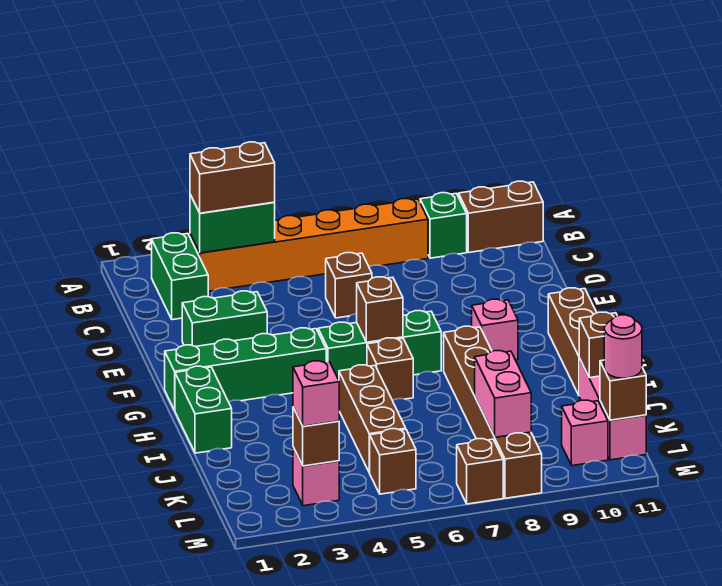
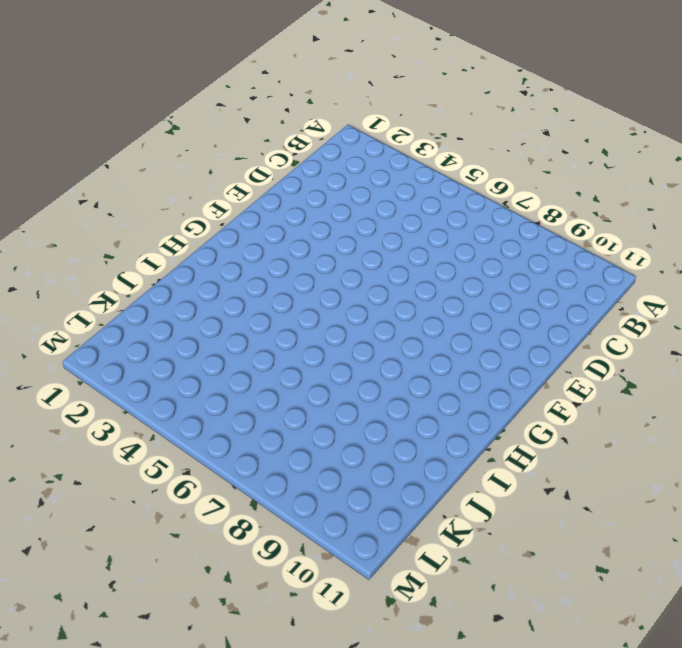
none -> green brick B2:C2 level 1
none -> orange brick B3:B8 level 1
none -> green brick B9 level 1

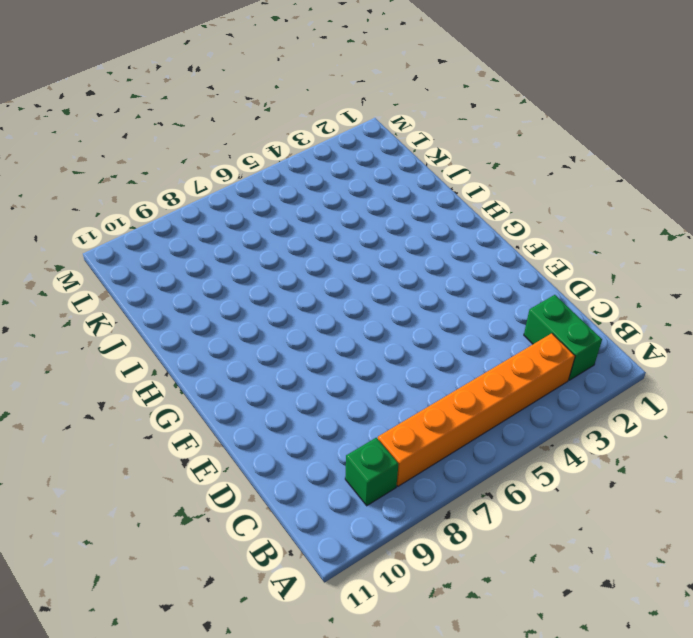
none -> brown brick B10:B11 level 1
none -> brown brick D6 level 1
none -> green brick E2:E3 level 1

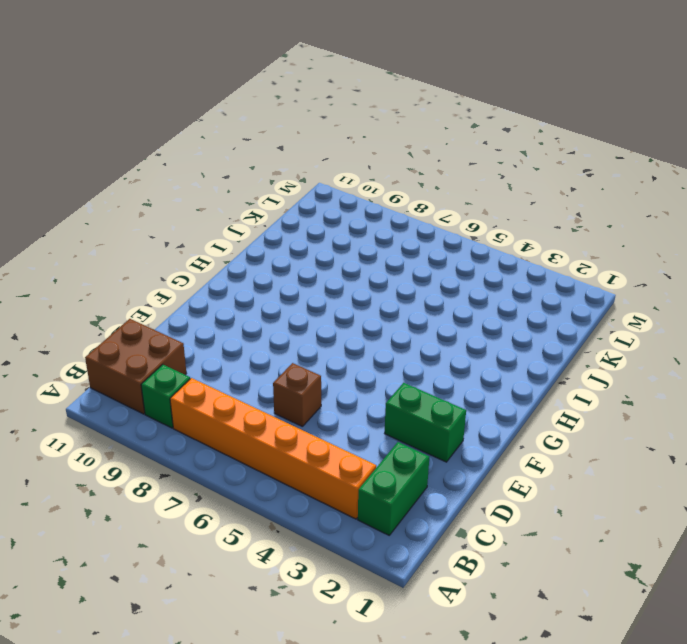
brown brick B10:C11 level 1 -> brown brick B10:B11 level 1
none -> green brick G1:G4 level 1
none -> green brick G5:G7 level 1
none -> pink brick G9 level 1

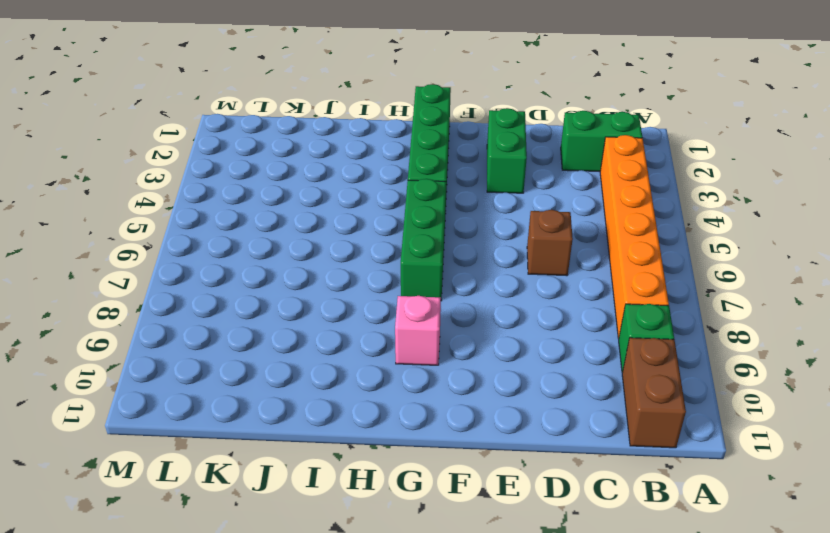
none -> brown brick G11:I11 level 1
none -> green brick H1:I1 level 1
none -> brown brick H6 level 1

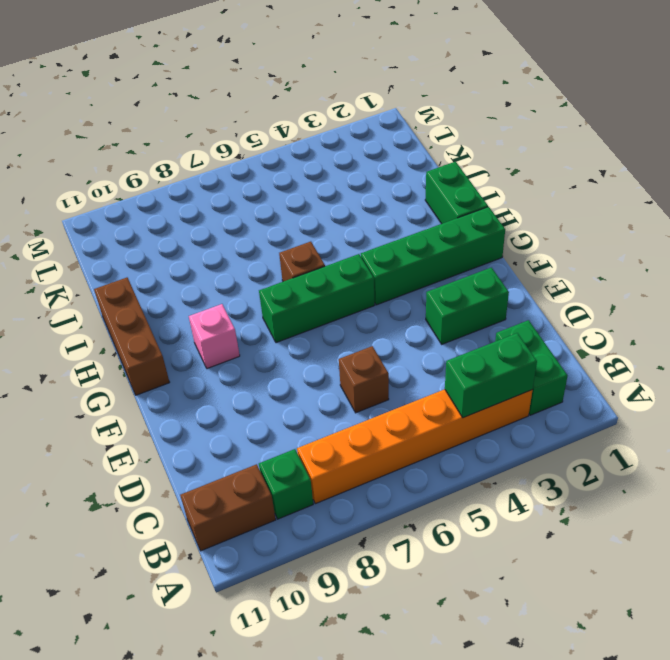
none -> brown brick H8:M8 level 1
none -> brown brick I5:K5 level 1
none -> pink brick J11:L11 level 1

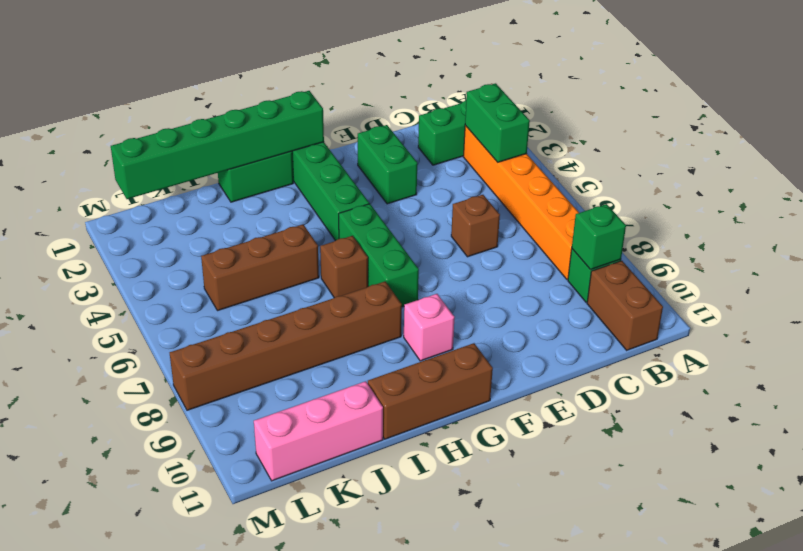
green brick B9 level 2 -> none
green brick G1:L1 level 2 -> none
none -> pink brick L3 level 1
none -> brown brick L5 level 1
none -> pink brick L10 level 1

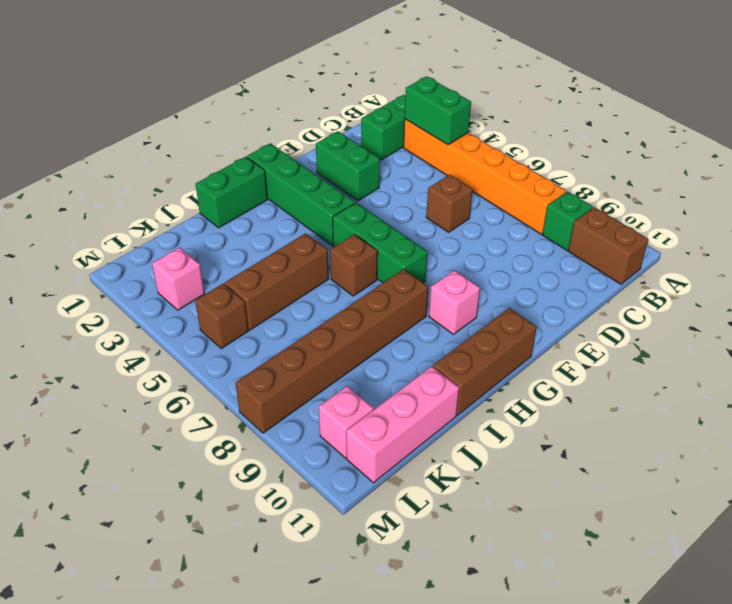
none -> brown brick M7 level 1
none -> brown brick G6 level 2
none -> brown brick J11 level 2

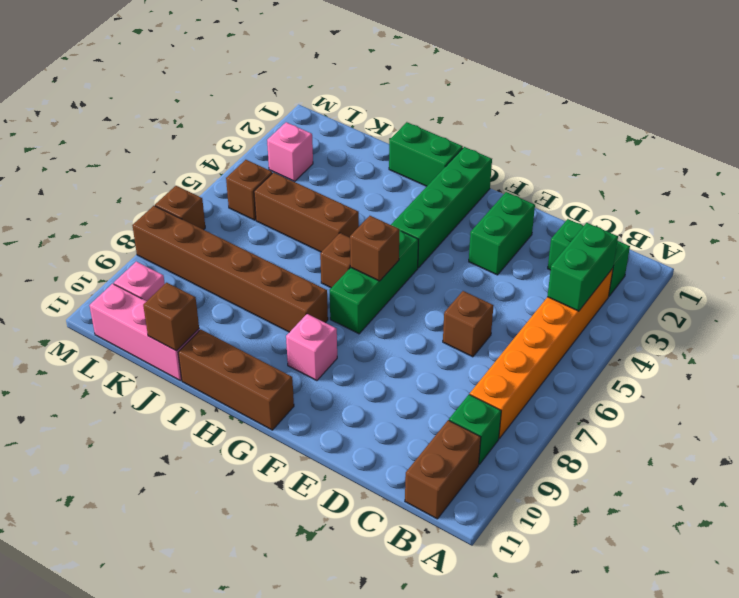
none -> pink brick K8:L8 level 2
none -> brown brick L3 level 2
none -> brown brick L11 level 2

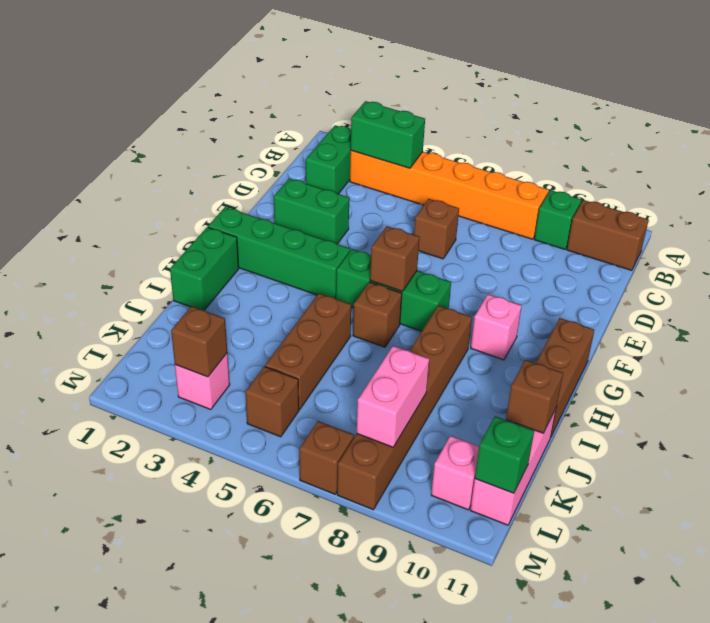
green brick L11 level 2 -> brown brick L11 level 2
none -> brown brick B3:B4 level 3
none -> pink brick L3 level 3
none -> pink round brick L11 level 3

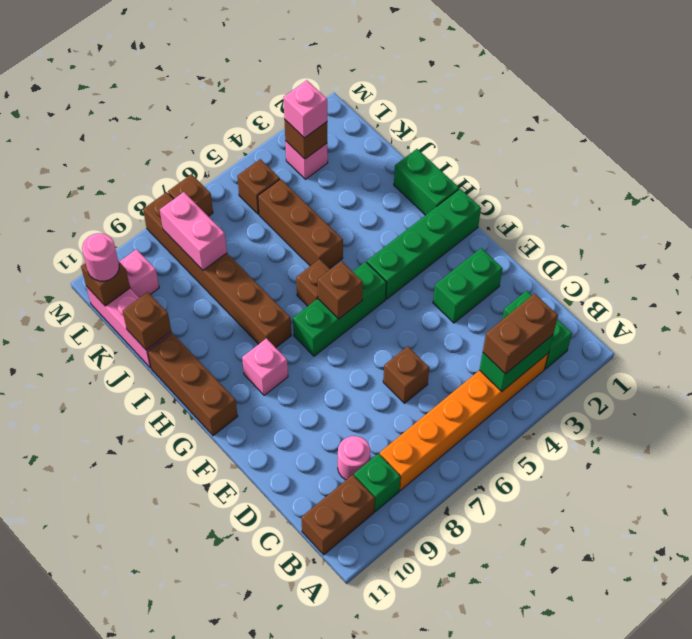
pink round brick C9 level 1 -> none

